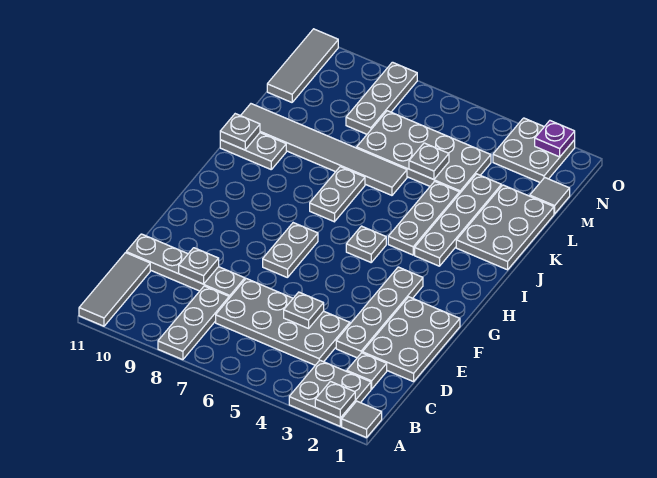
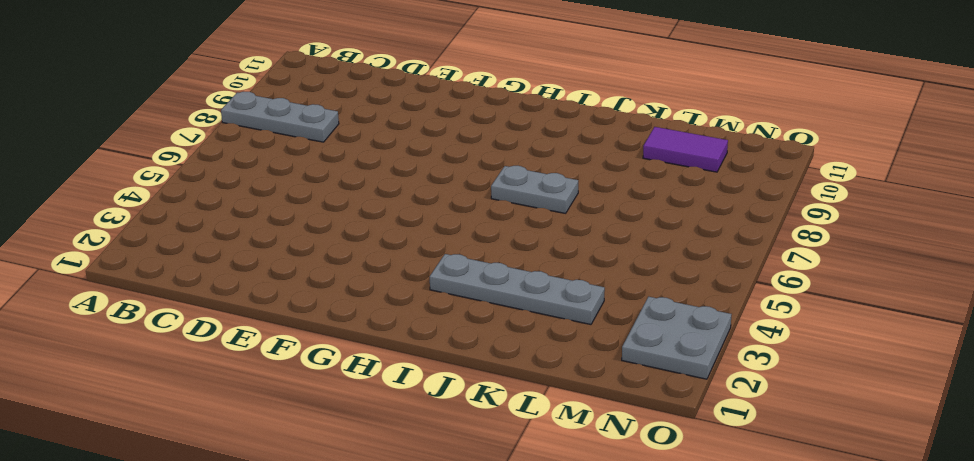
purple tile L10:M10 level 1 -> none
none -> grey tile A1 level 1
none -> grey plate A2:B3 level 1
none -> grey tile A11:C11 level 1

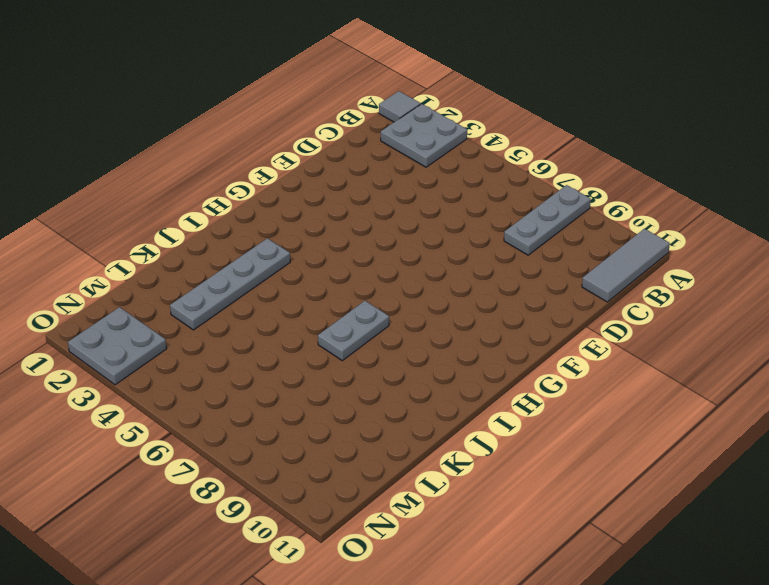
none -> grey plate C2 level 1
none -> grey plate C4:D7 level 1
none -> grey plate D1:F2 level 1

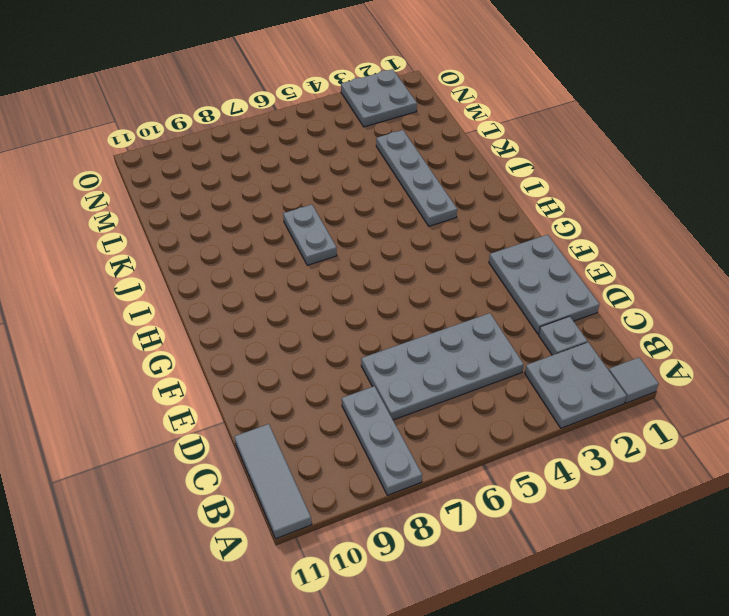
none -> grey plate D3:G3 level 1
none -> grey plate D8:D11 level 1
none -> grey plate F7:G7 level 1

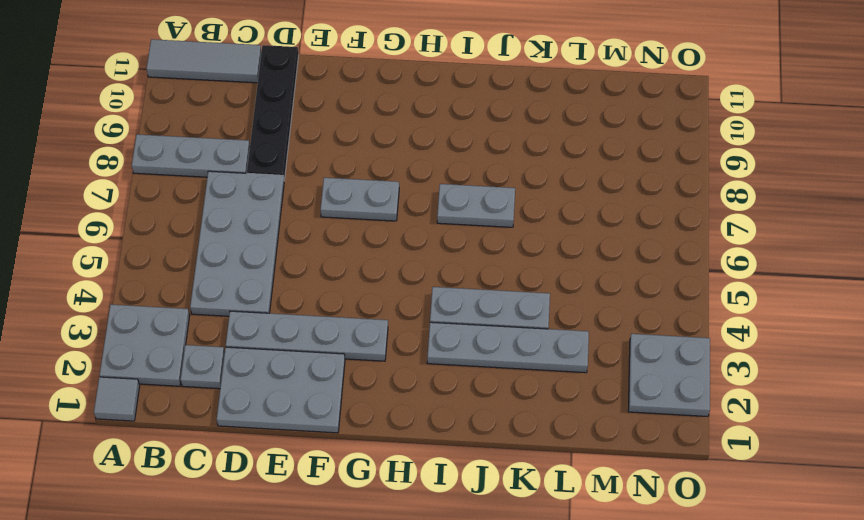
black plate D8:D11 level 1 -> grey plate D8:D11 level 1
none -> grey plate H5 level 1
none -> grey plate J1:L2 level 1
none -> grey plate J10:J11 level 1

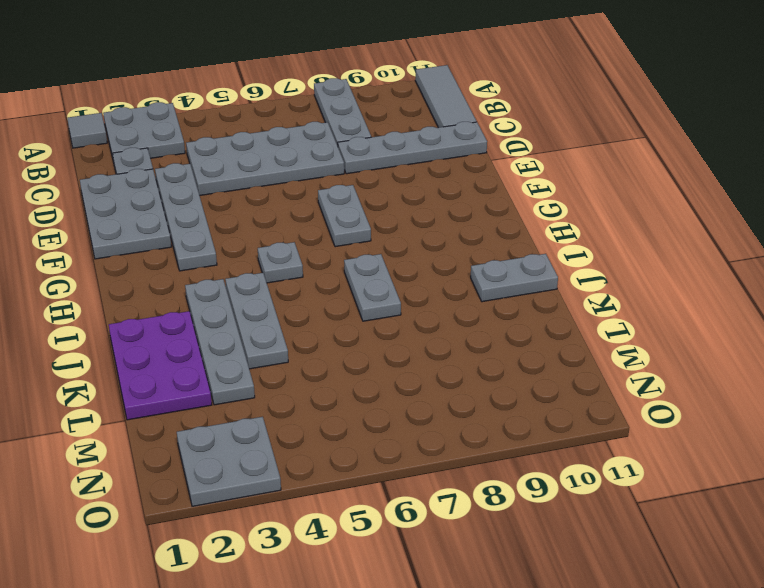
purple plate J1:L2 level 1 -> grey plate J1:L2 level 1
none -> grey tile K6:K11 level 1
none -> grey plate L4:M7 level 1
none -> grey tile M1 level 1

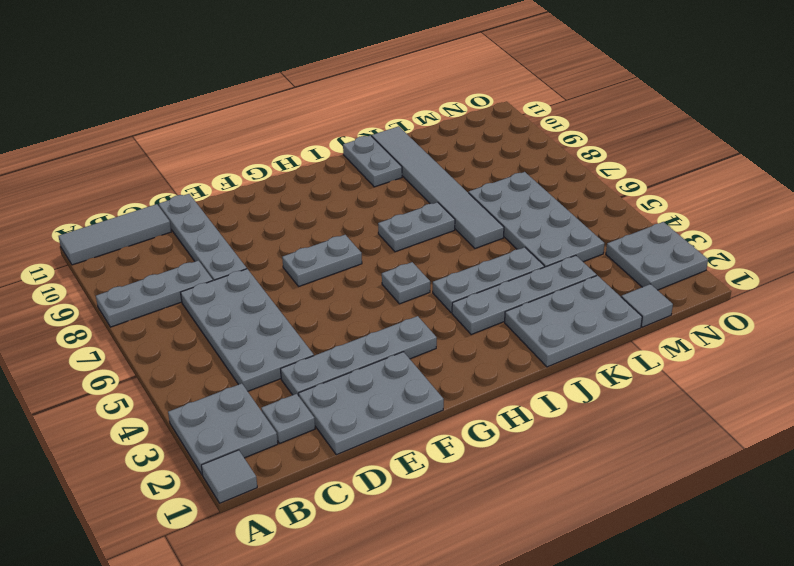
none -> grey plate M8:O8 level 1
none -> grey tile M11:O11 level 1
none -> grey plate A2 level 2

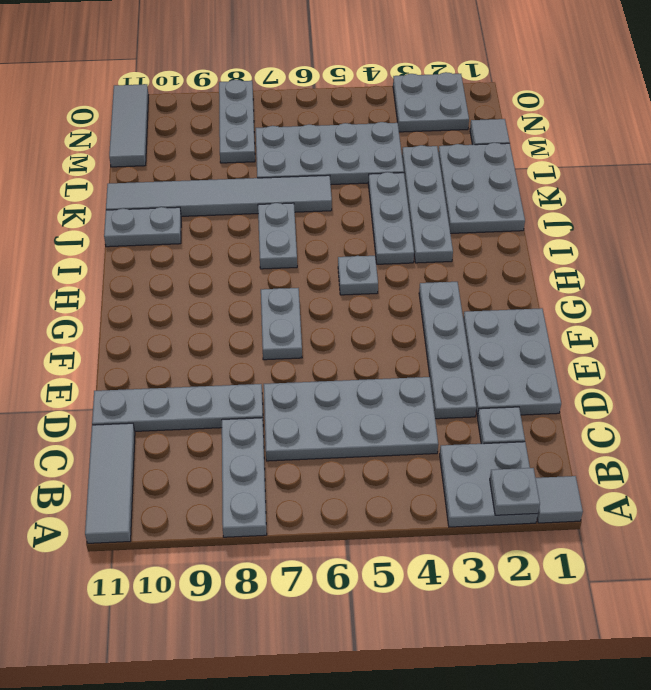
none -> grey plate D5 level 2
none -> grey plate D9 level 2
none -> grey plate J11 level 2

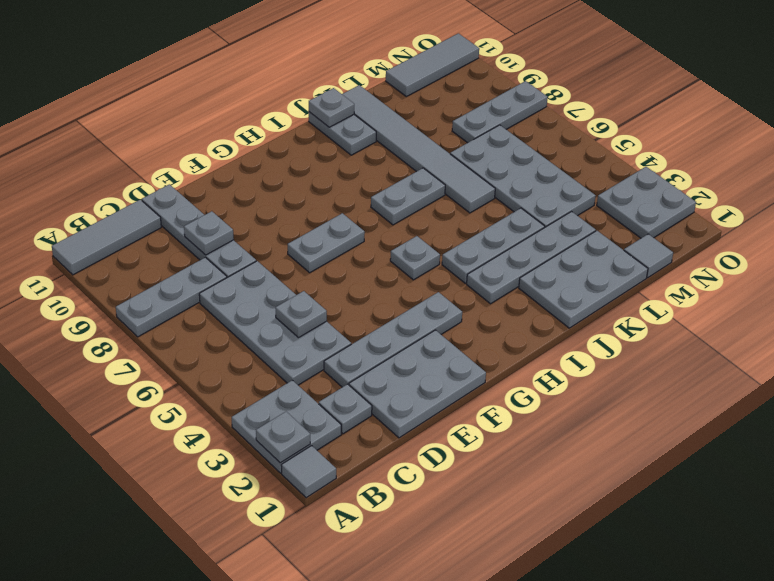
none -> grey plate L5 level 2
none -> purple plate O2 level 2

